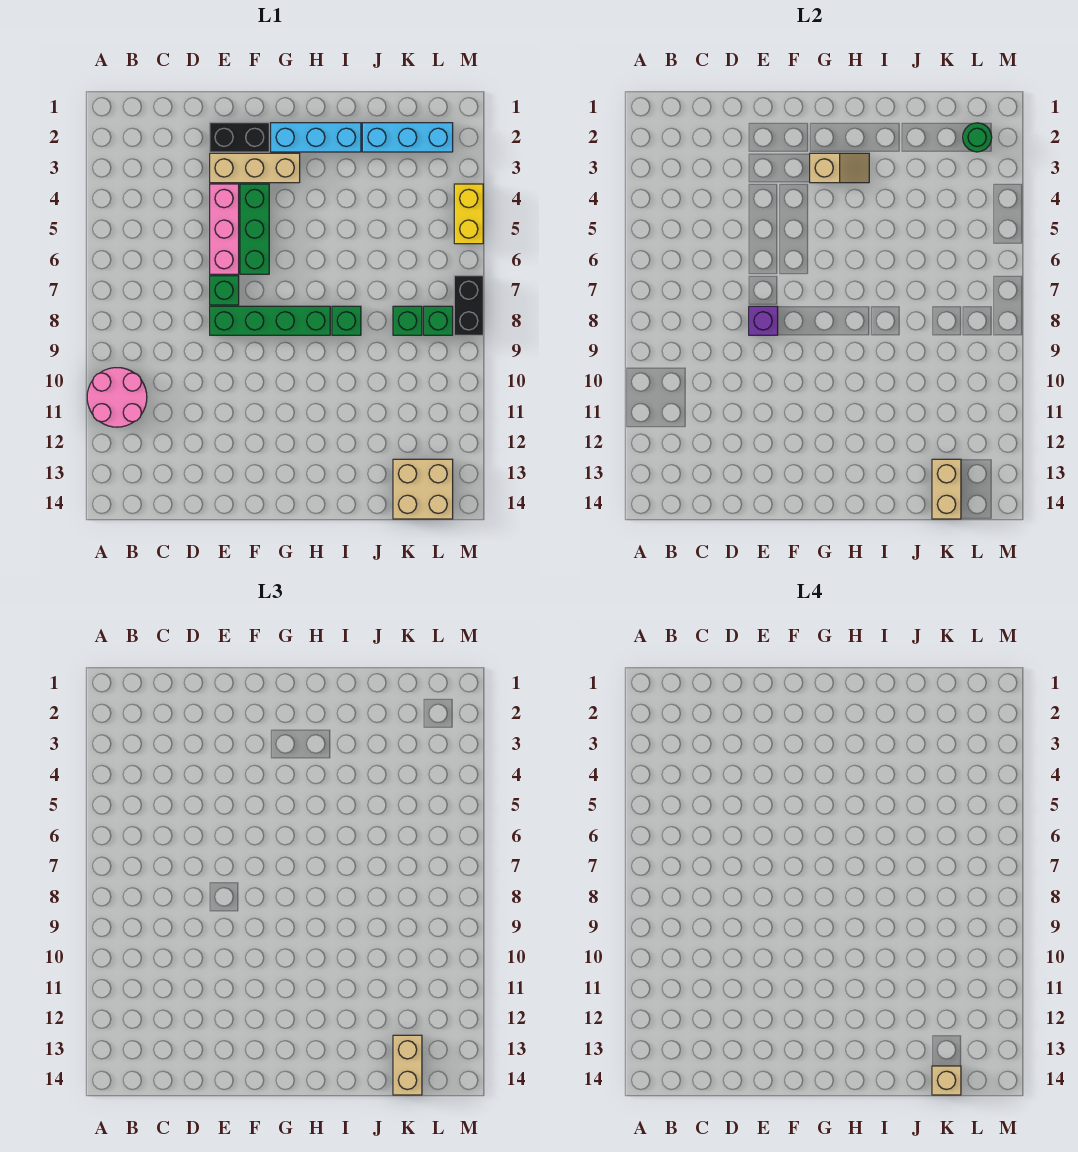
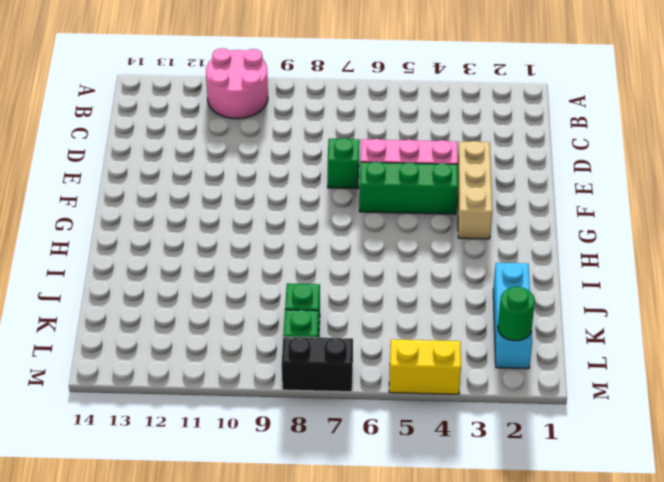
none -> black brick E2:F2 level 1
none -> green brick E8:H8 level 1
none -> cyan brick G2:I2 level 1

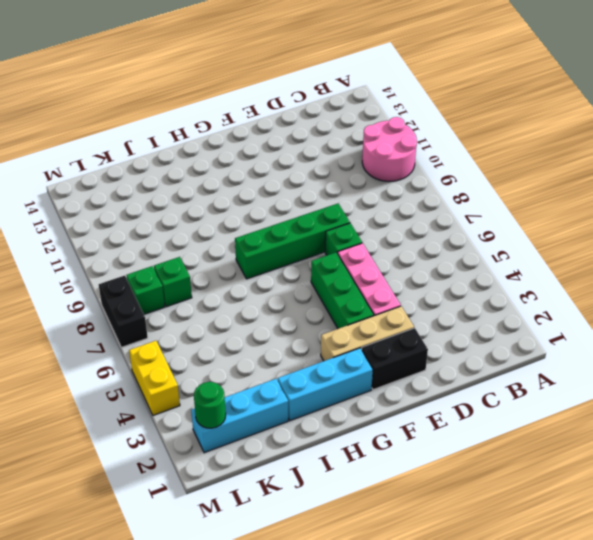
none -> green brick I8 level 1
none -> tan brick K13:L14 level 1
none -> purple brick E8 level 2

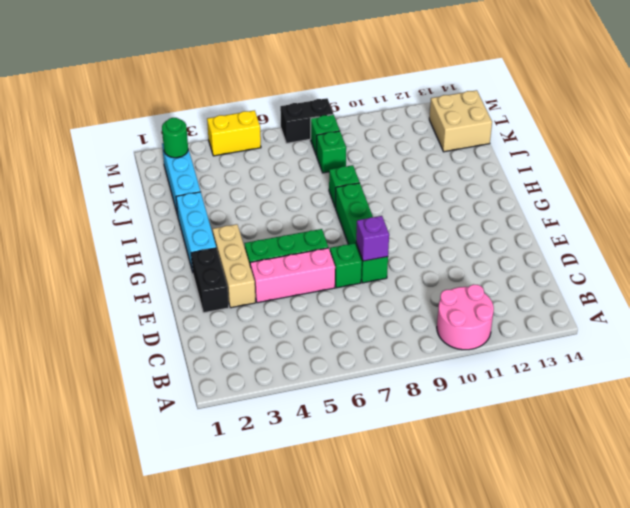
none -> tan slope G3:H3 level 2 top G
none -> tan brick K13:K14 level 2
none -> tan brick K13:K14 level 3

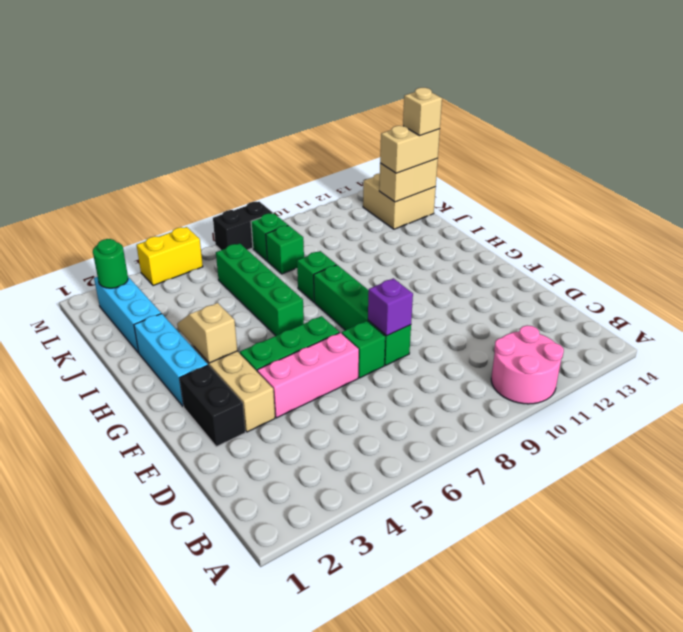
green brick H6:K6 level 1 -> none

